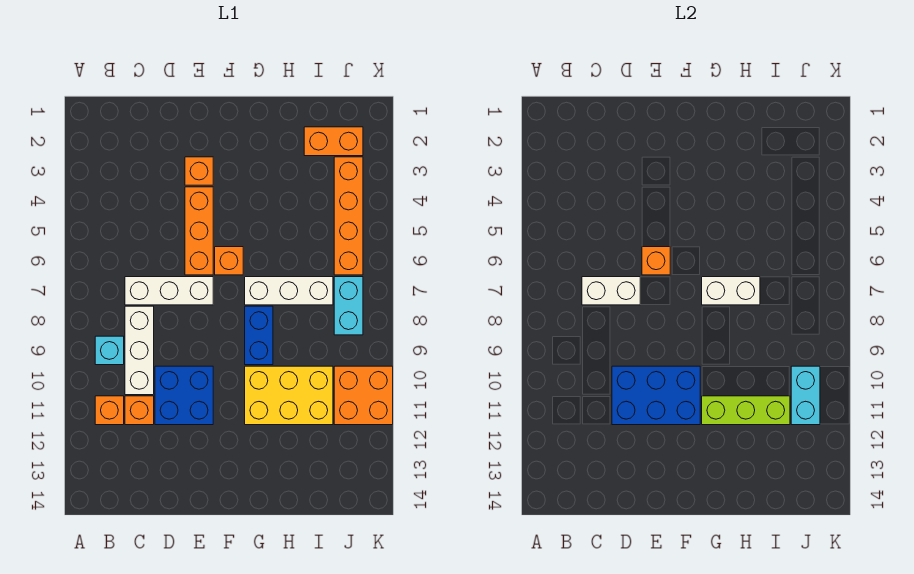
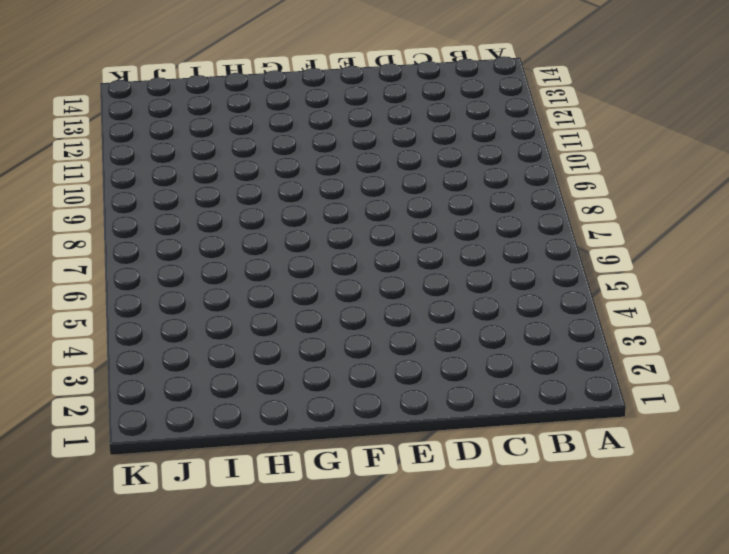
none -> cyan brick B9 level 1
none -> orange brick B11 level 1
none -> white brick C7:E7 level 1

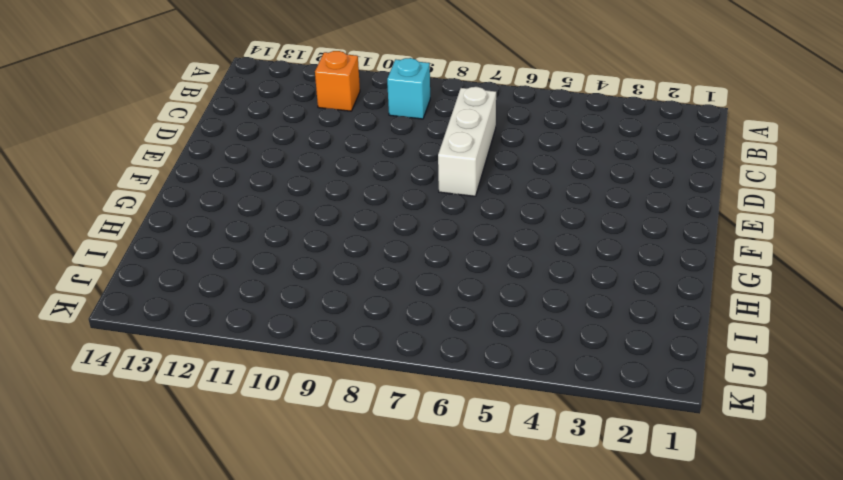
none -> white brick C8:C10 level 1
none -> orange brick C11 level 1
none -> blue brick D10:E11 level 1

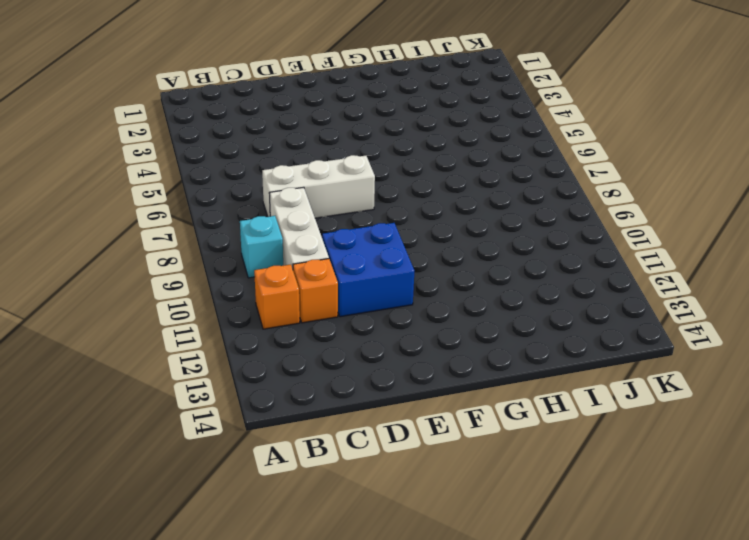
none -> orange brick E3 level 1
none -> orange brick E4:E6 level 1
none -> orange brick F6 level 1

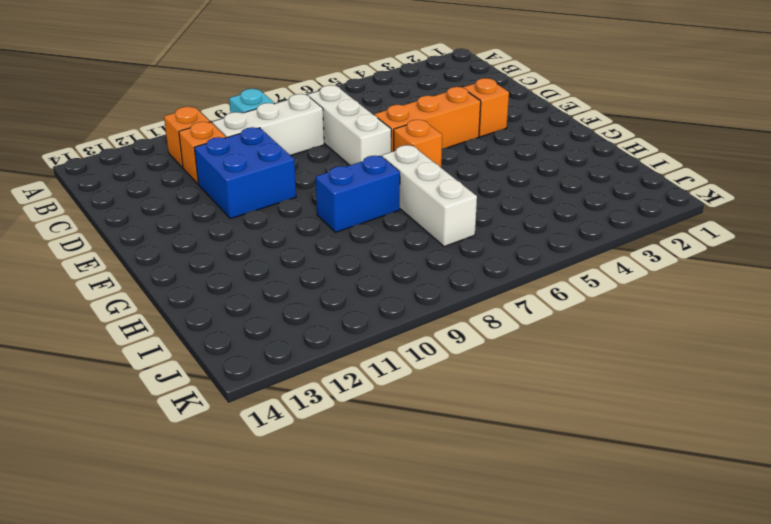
none -> yellow brick G10:I11 level 1
none -> orange brick I2:J2 level 1
none -> orange brick J3:J6 level 1

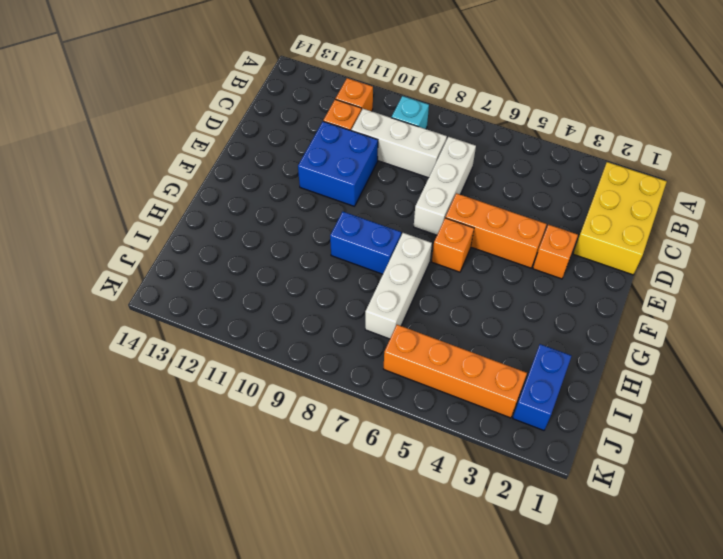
yellow brick B1:D2 level 1 -> yellow brick G10:I11 level 1
blue brick I2:J2 level 1 -> orange brick I2:J2 level 1
none -> cyan brick J7:J8 level 1
none -> orange brick J10:K11 level 1
none -> white brick C7:D7 level 2

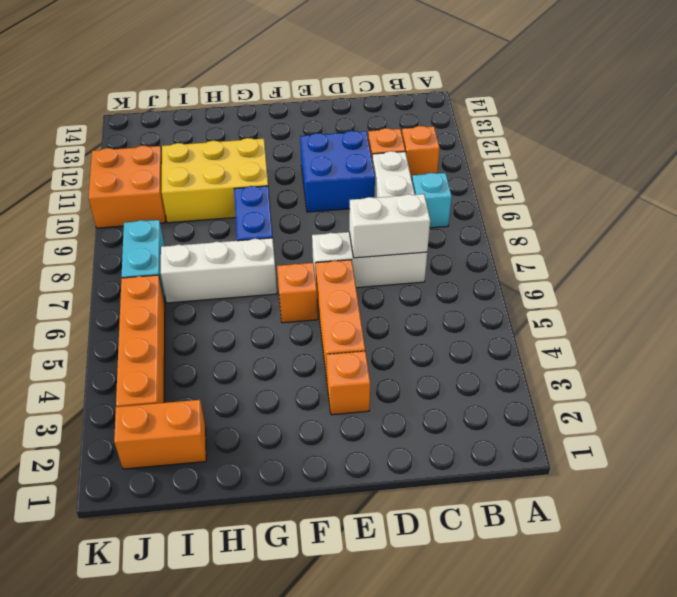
none -> blue brick D10:F11 level 2
none -> orange brick E6 level 2
none -> white brick G7:H7 level 2

